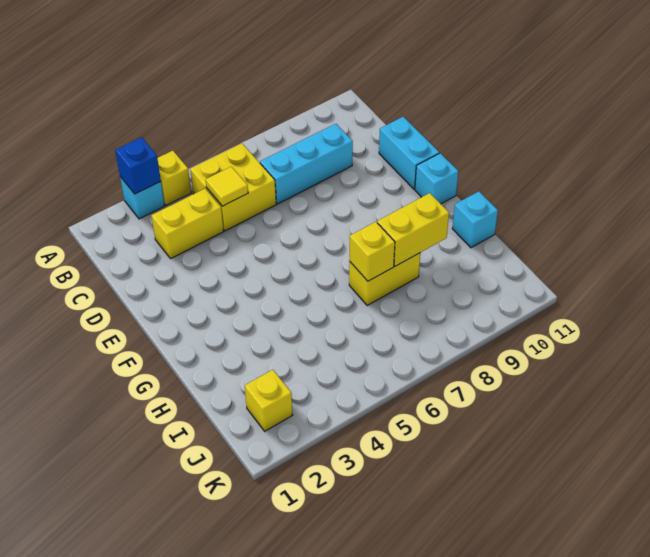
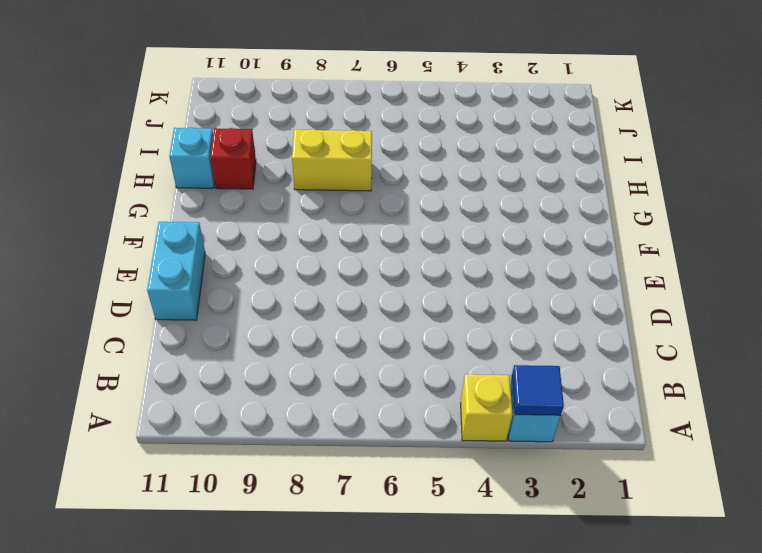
blue tile A3 level 2 -> blue brick A3 level 2
red brick H10 level 1 -> none
none -> yellow brick B5:C6 level 1
none -> yellow brick C3:C4 level 1
none -> cyan brick C7:C9 level 1

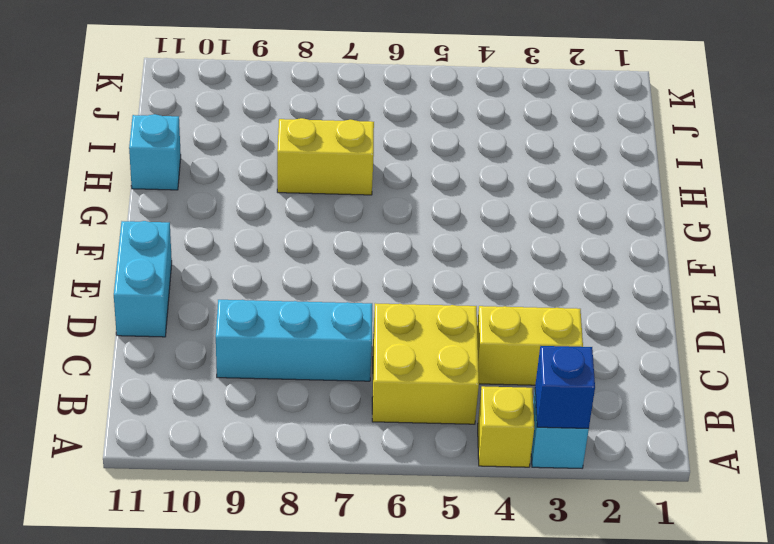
none -> cyan brick F11 level 1
none -> yellow brick J2 level 1
none -> yellow tile C5 level 2

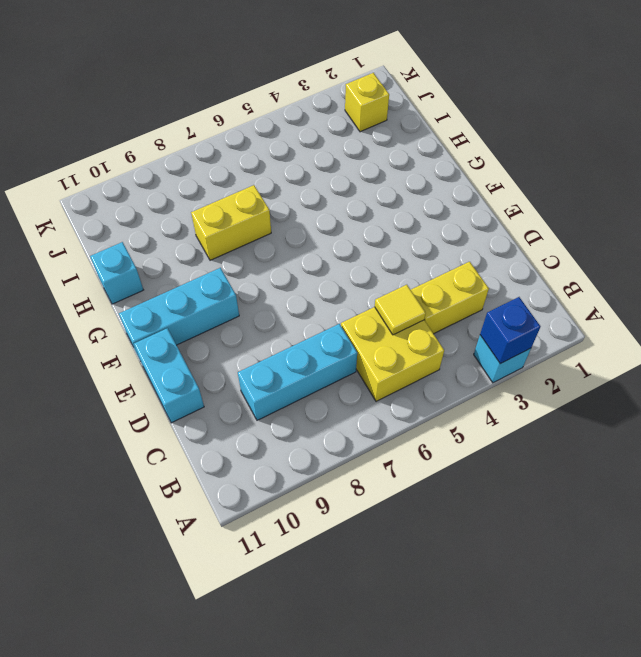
cyan brick F9:F11 level 1 -> cyan brick F11 level 1
none -> yellow brick A4 level 1
none -> yellow brick H7 level 2
none -> yellow brick H8:H9 level 2

